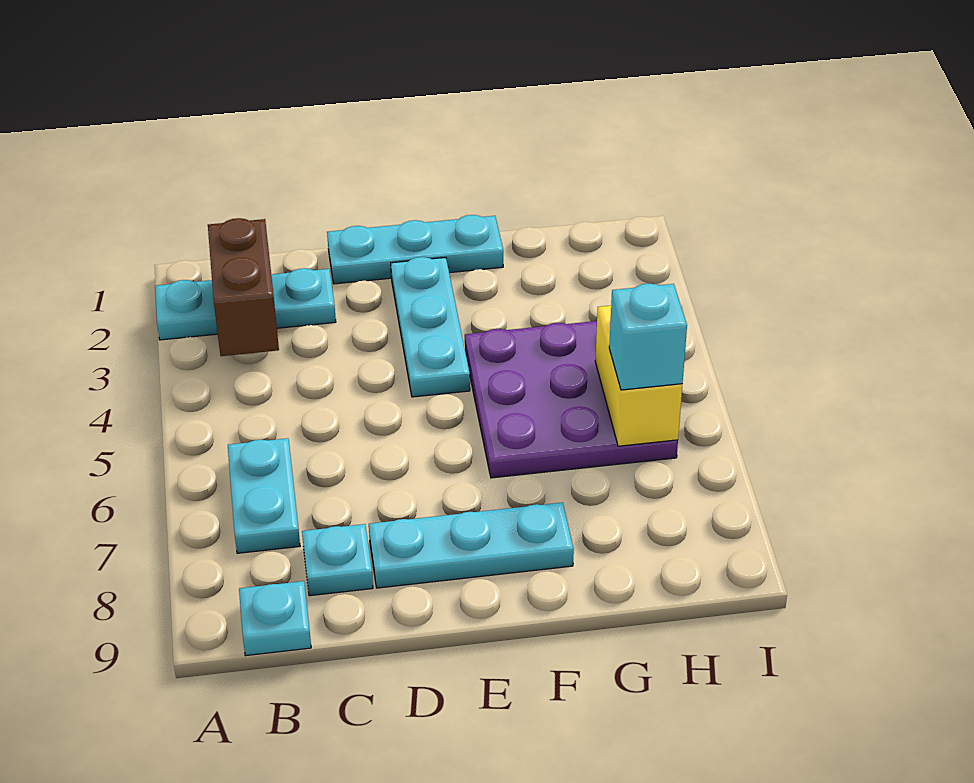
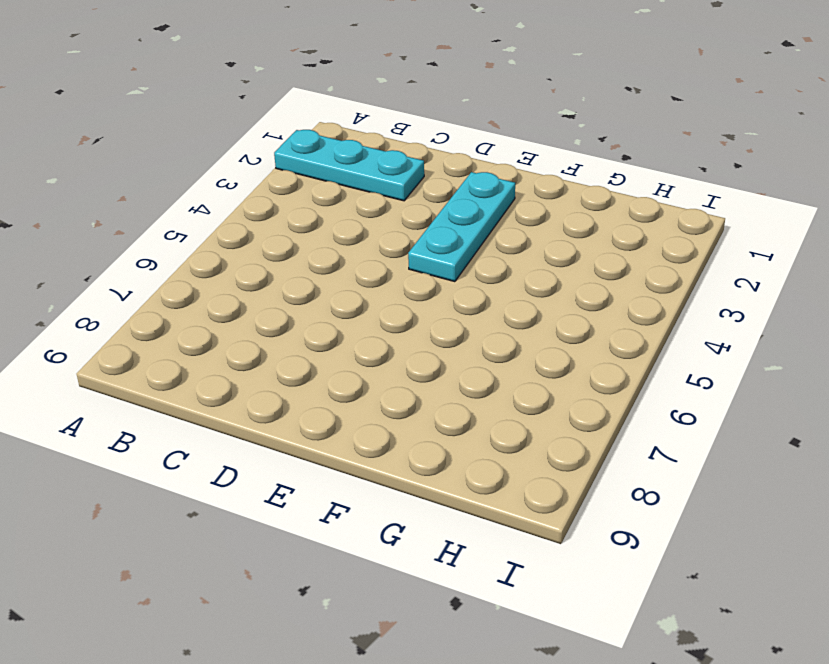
none -> cyan plate B6:B7 level 1
none -> cyan plate B9 level 1

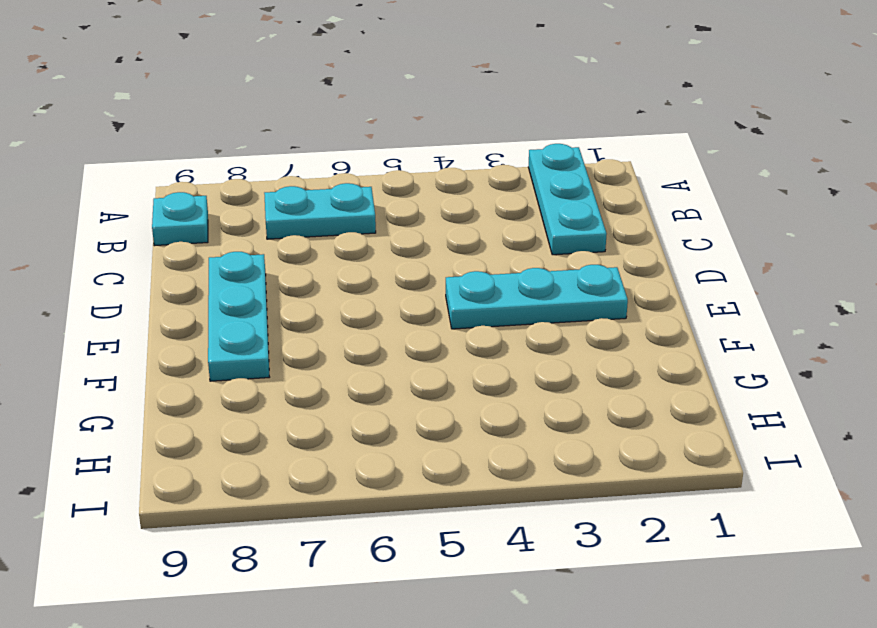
none -> cyan plate C8 level 1
none -> cyan plate D1:F1 level 1

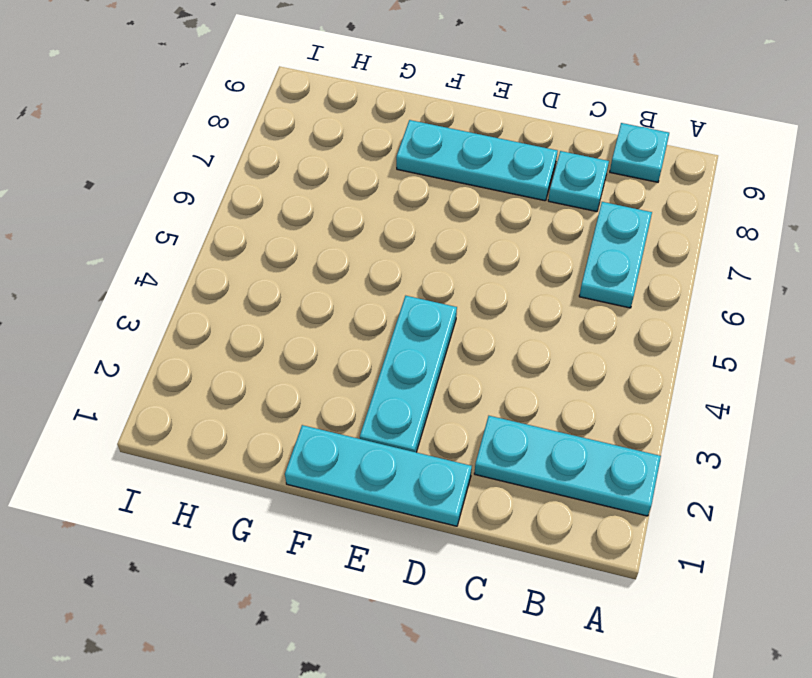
none -> purple plate F4:H6 level 1
none -> brown brick B2:B3 level 2

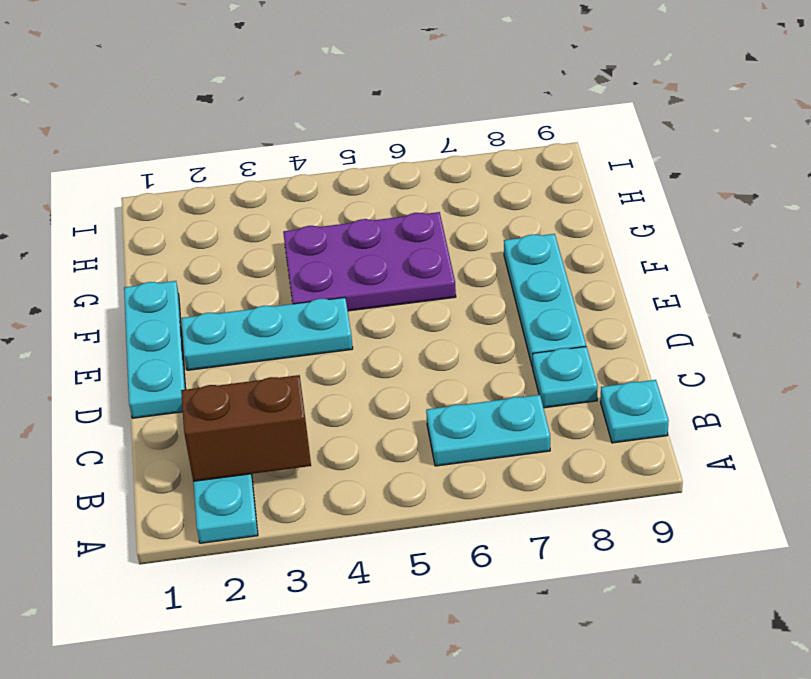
purple plate F4:G6 level 1 -> purple plate F4:H6 level 1
none -> yellow brick H5:H6 level 2
none -> cyan brick H6 level 3

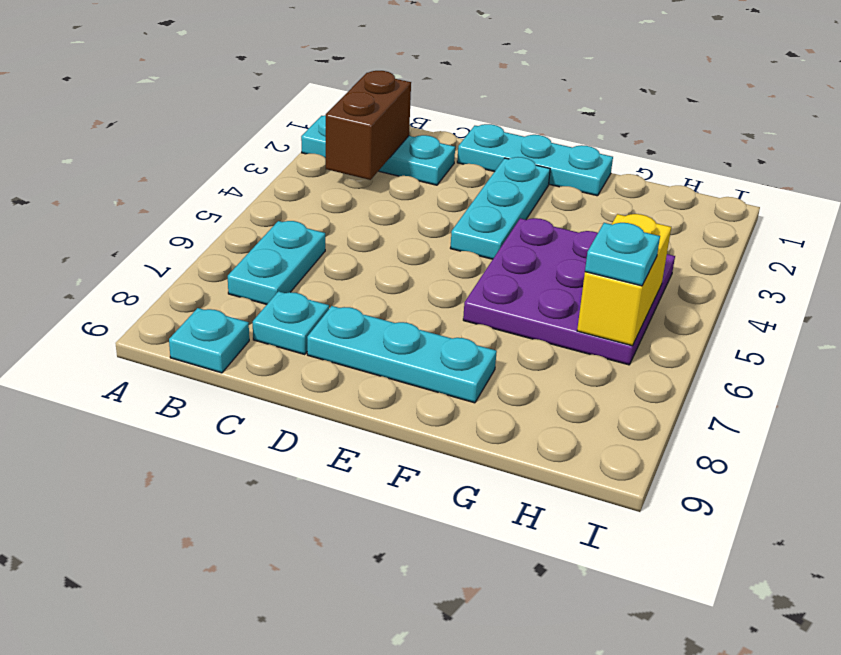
cyan plate H6 level 3 -> cyan brick H6 level 3

